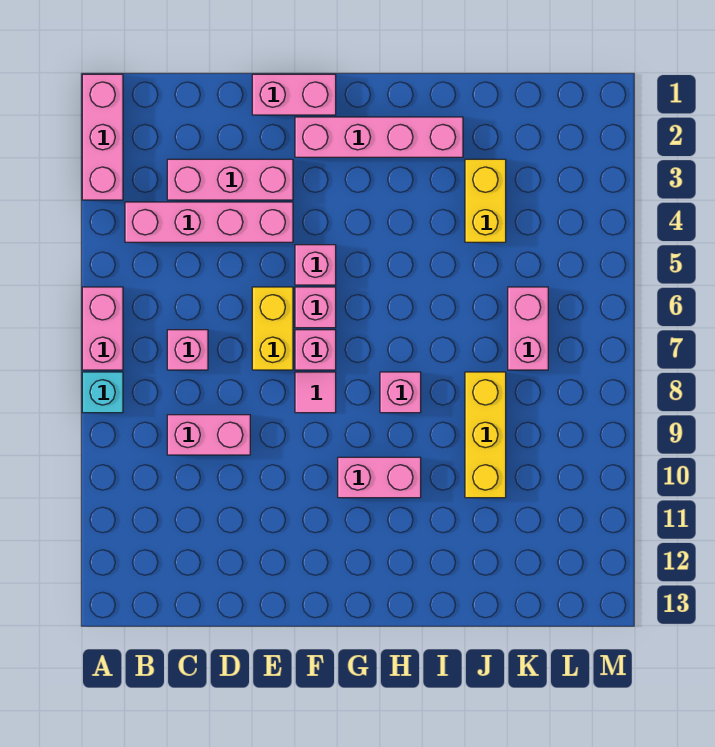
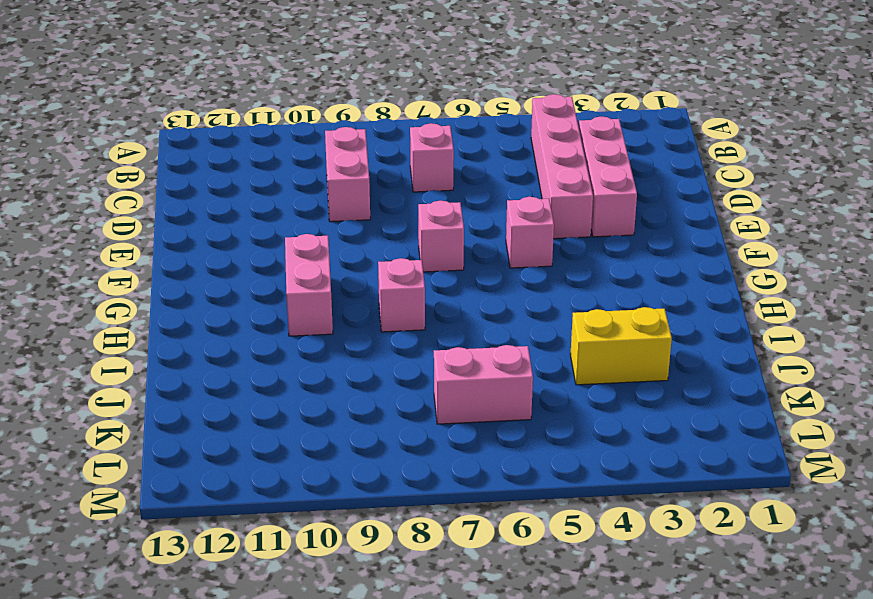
none -> pink brick A1:A3 level 1
none -> pink brick A6:A7 level 1
none -> cyan brick A8 level 1

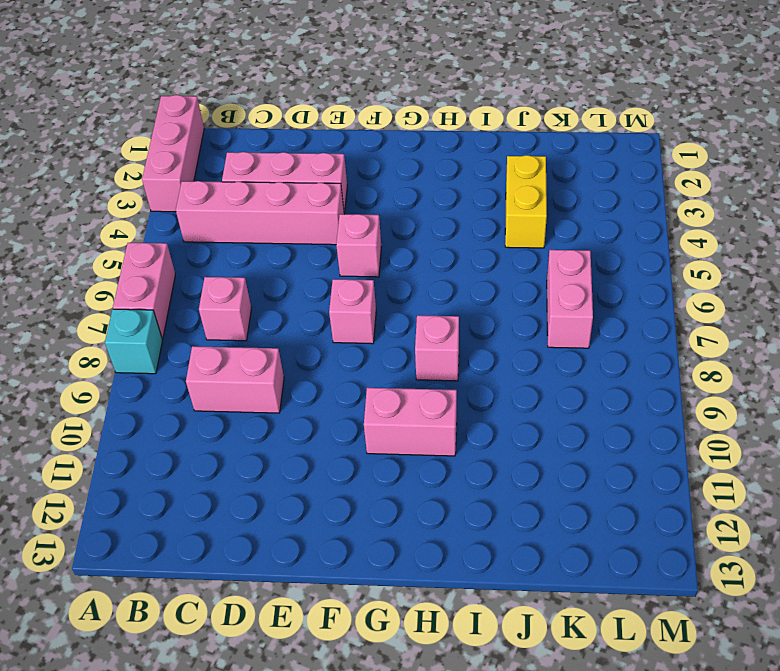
none -> pink brick E1:F1 level 1
none -> yellow brick E6:E7 level 1
none -> pink brick F2:I2 level 1

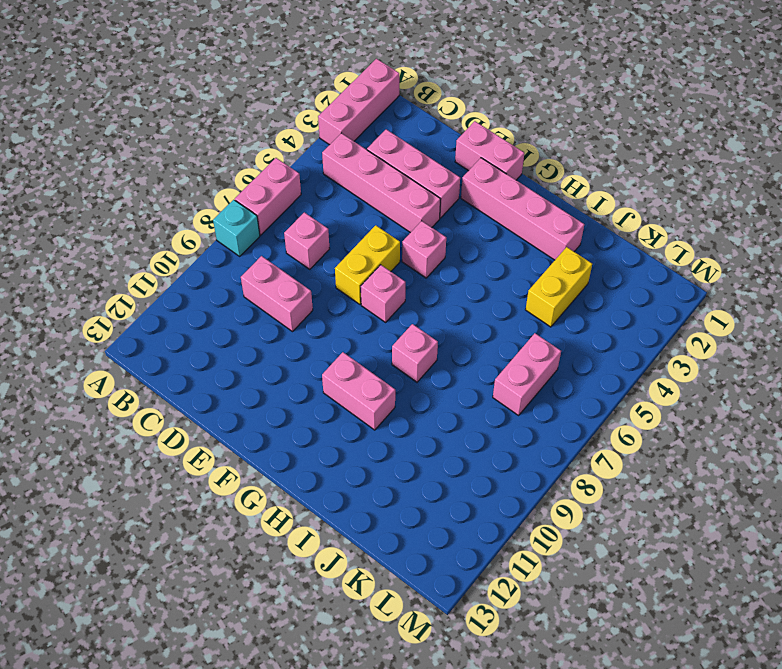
none -> pink brick F6 level 1
none -> pink tile F8 level 1
none -> yellow brick J8:J10 level 1

